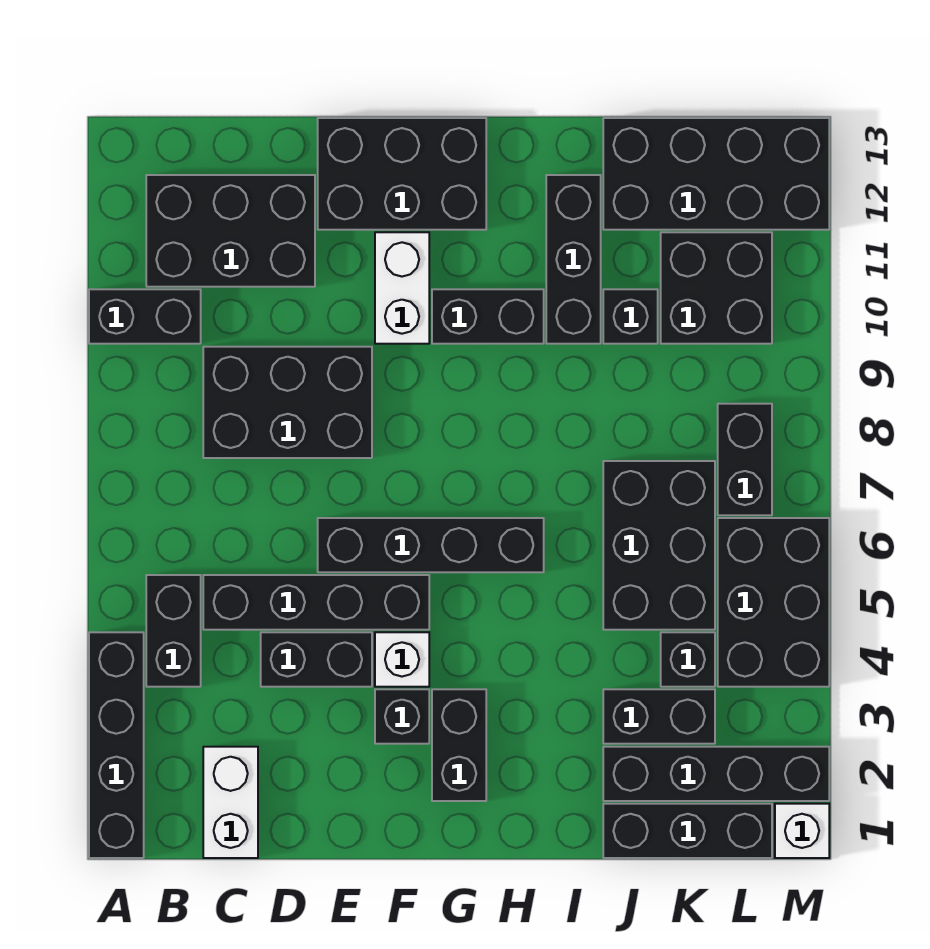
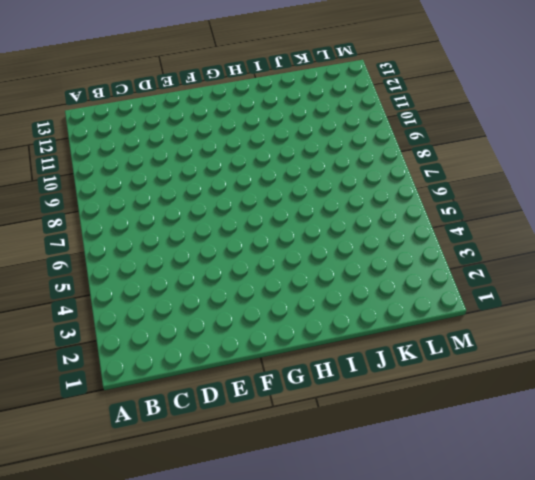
none -> black brick A1:A4 level 1
none -> black brick A10:B10 level 1
none -> black brick B4:B5 level 1

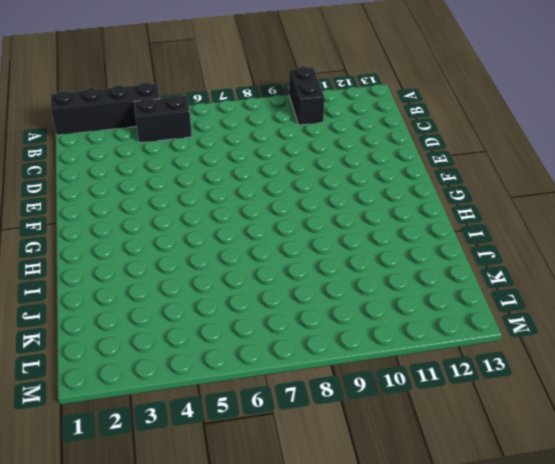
none -> black brick B11:D12 level 1
none -> white brick C1:C2 level 1
none -> black brick C5:F5 level 1

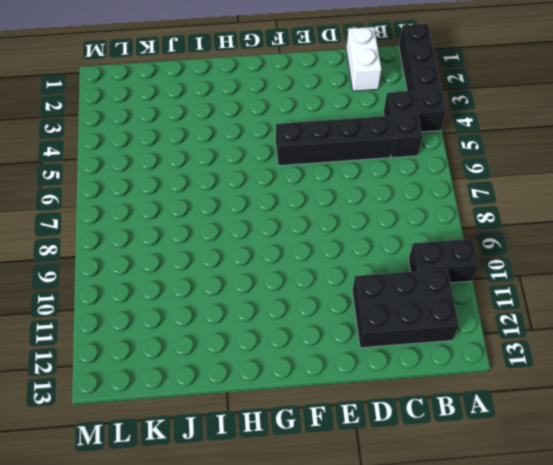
none -> black brick C8:E9 level 1
none -> black brick D4:E4 level 1
none -> black brick E6:H6 level 1

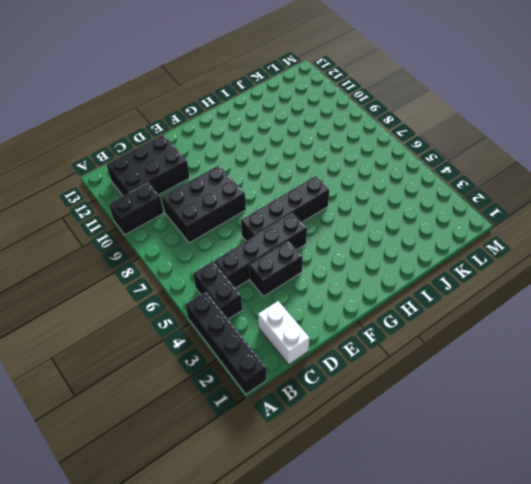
none -> black brick E12:G13 level 1
none -> black brick F3 level 1
none -> white brick F4 level 1

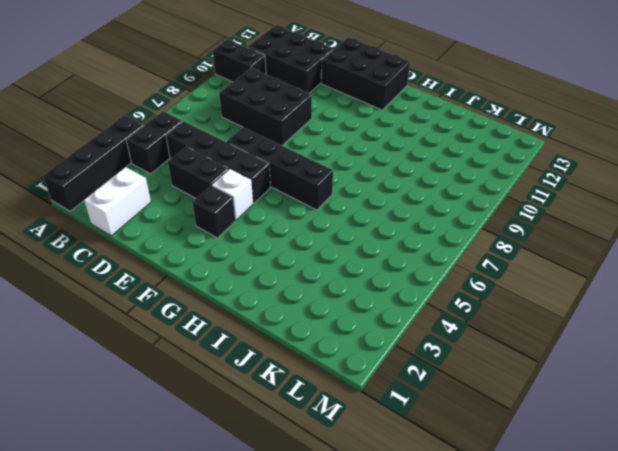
none -> white brick F10:F11 level 1
none -> black brick G2:G3 level 1
none -> black brick G10:H10 level 1

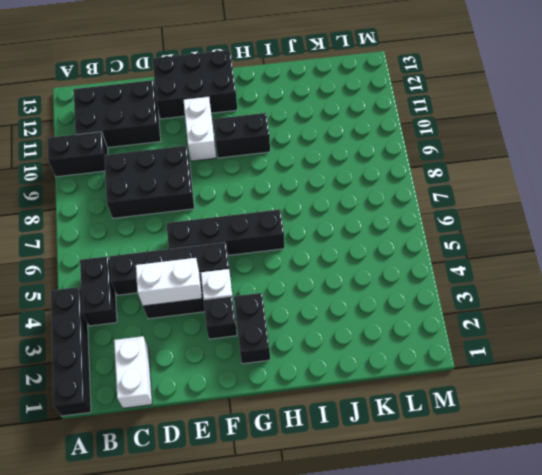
white brick D4:E4 level 2 -> none
none -> black brick I10:I12 level 1
none -> black brick J1:L1 level 1
none -> black brick J2:M2 level 1

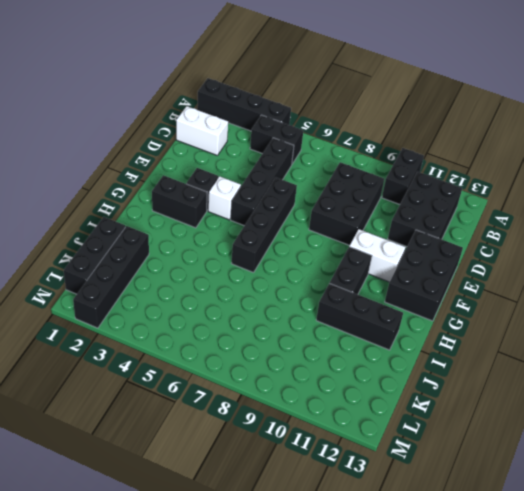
none -> black brick D4:E4 level 1
none -> black brick J3:K3 level 1
none -> black brick J5:K7 level 1

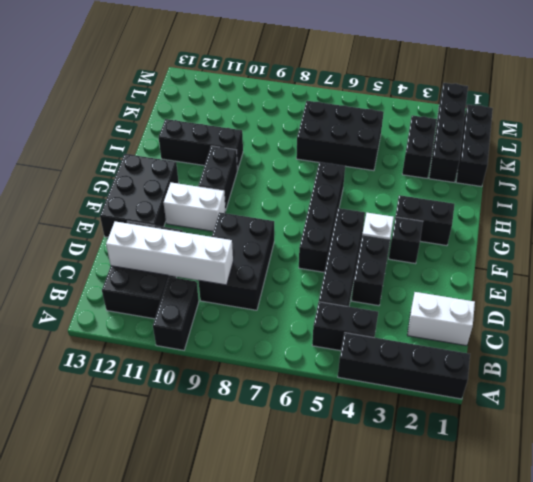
white brick C9:C12 level 2 -> none
none -> black brick J10 level 1
none -> black brick J12:M13 level 1
none -> black brick K4 level 1

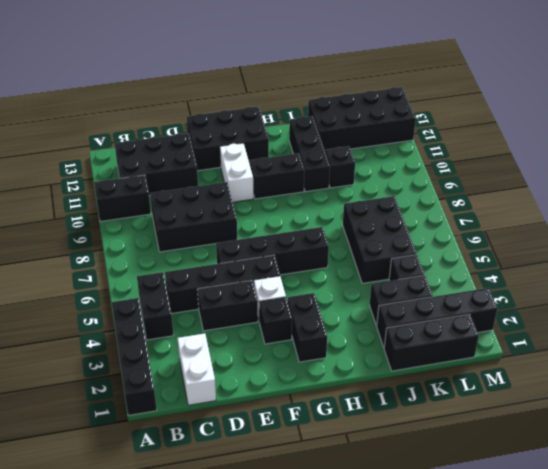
none -> black brick K10:L11 level 1
none -> black brick L4:M6 level 1
none -> black brick L7:L8 level 1

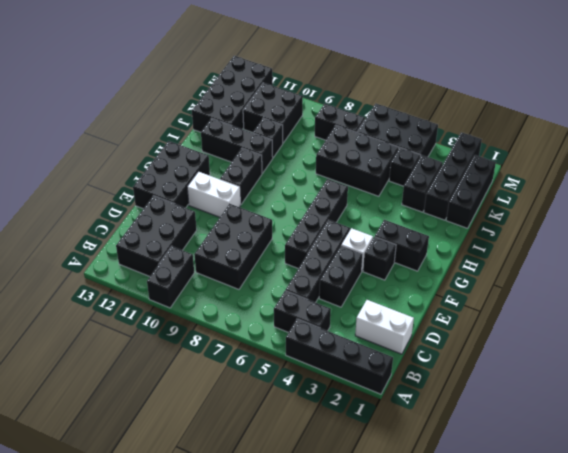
none -> white brick M1 level 1

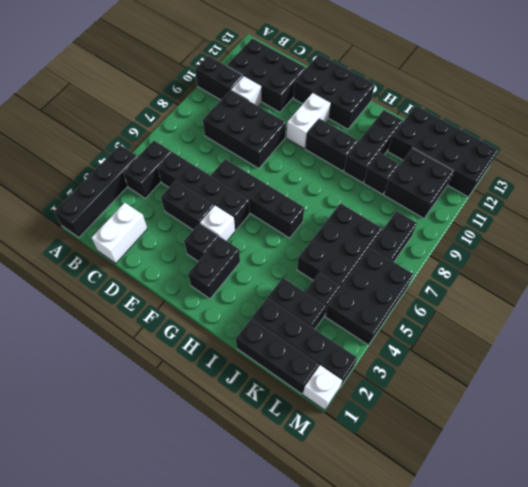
white brick C10 level 1 -> none

